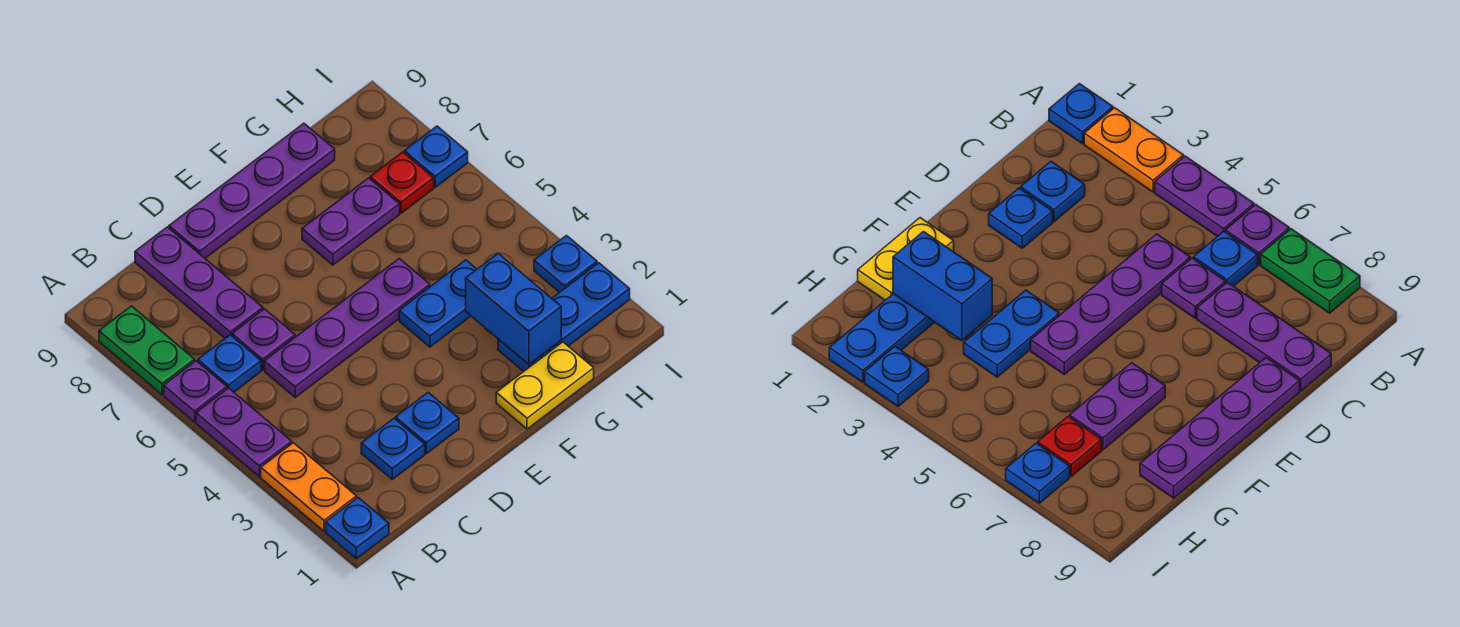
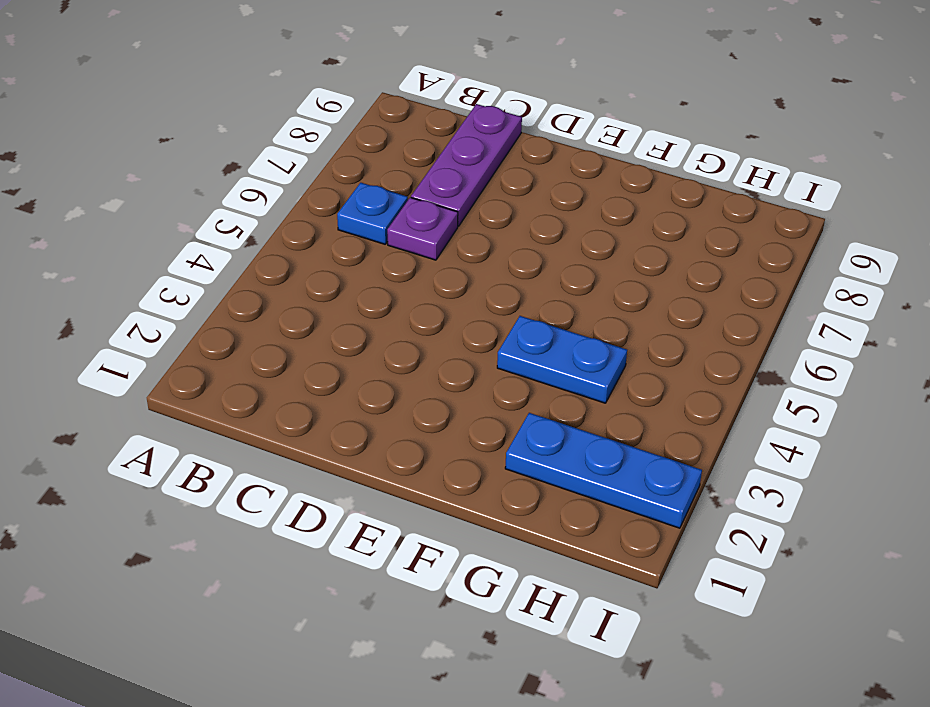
none -> blue plate A1 level 1
none -> orange plate A2:A3 level 1
none -> purple plate A4:A5 level 1

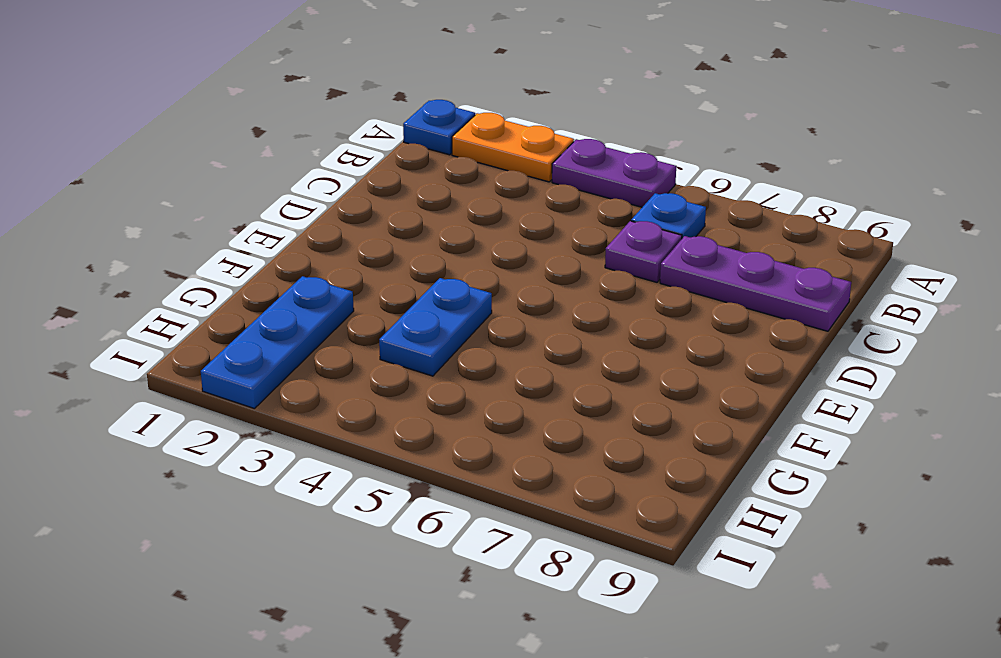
none -> purple plate A6 level 1
none -> green plate A7:A8 level 1
none -> blue plate C2 level 1

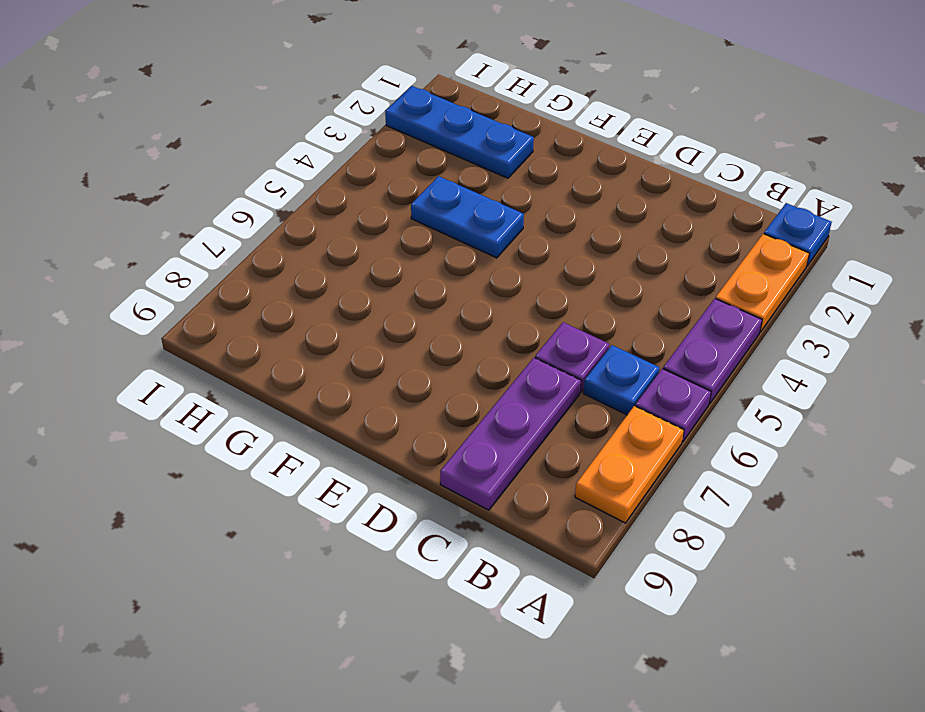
orange plate A7:A8 level 1 -> green plate A7:A8 level 1
none -> blue plate C2 level 1
none -> purple plate C5:F5 level 1
none -> blue plate D2 level 1

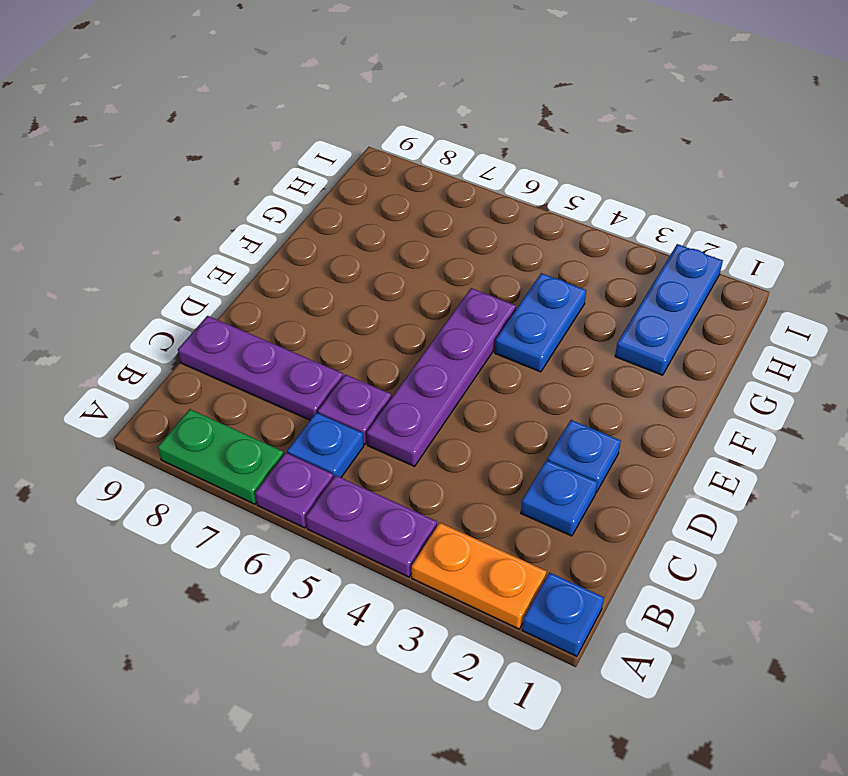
none -> purple plate D9:G9 level 1
none -> yellow plate F1:G1 level 1
none -> purple plate F7:G7 level 1

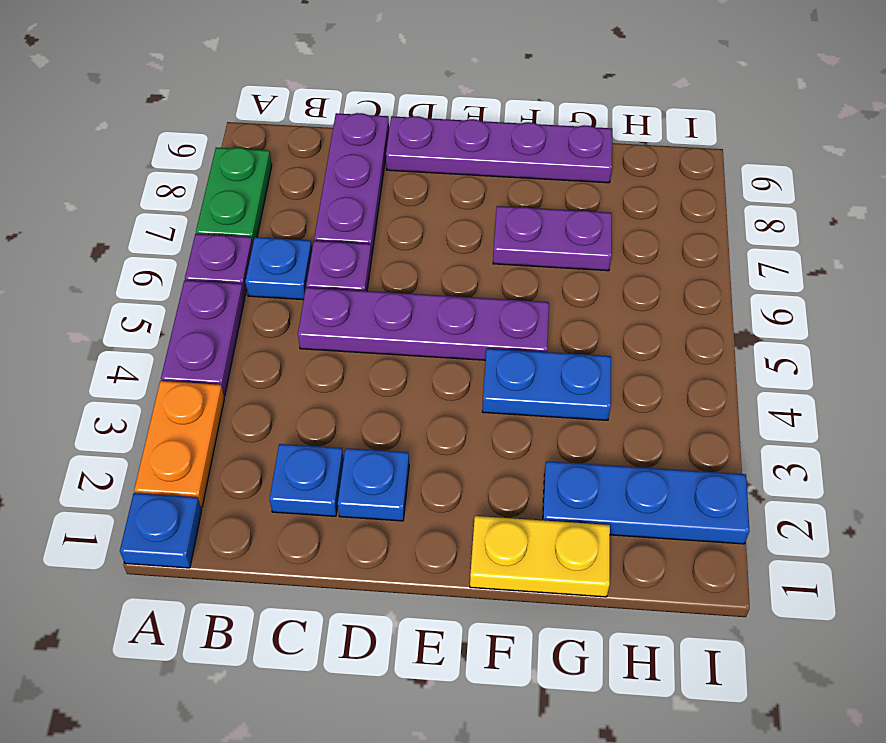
none -> red plate H7 level 1
none -> blue plate I3 level 1
none -> blue plate I7 level 1

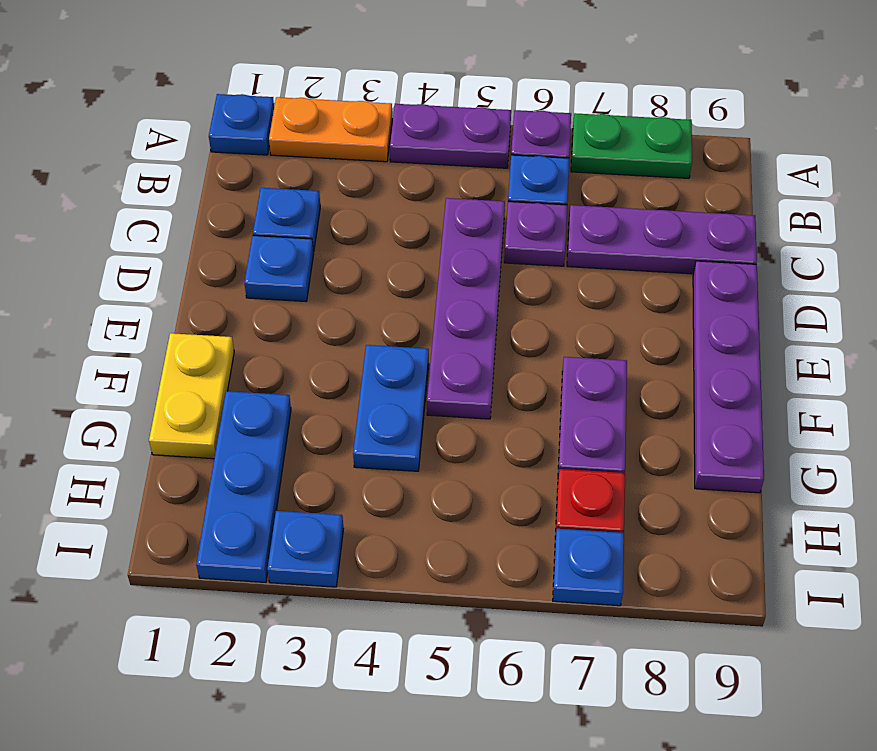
none -> blue brick G2:G3 level 2

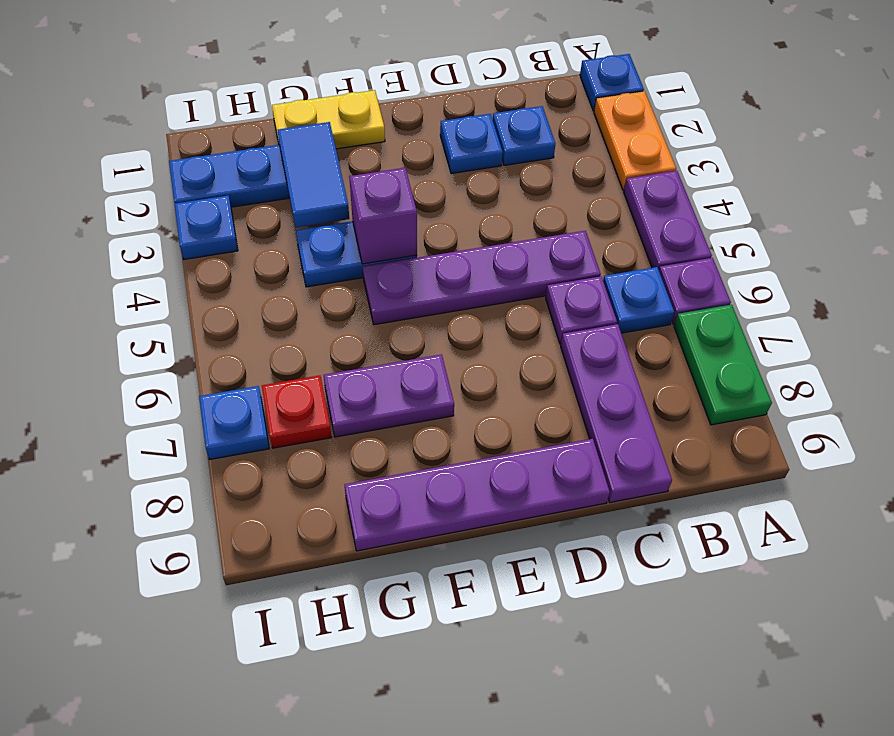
purple brick F4 level 2 -> none
blue tile G2:G3 level 2 -> blue brick G2:G3 level 2

